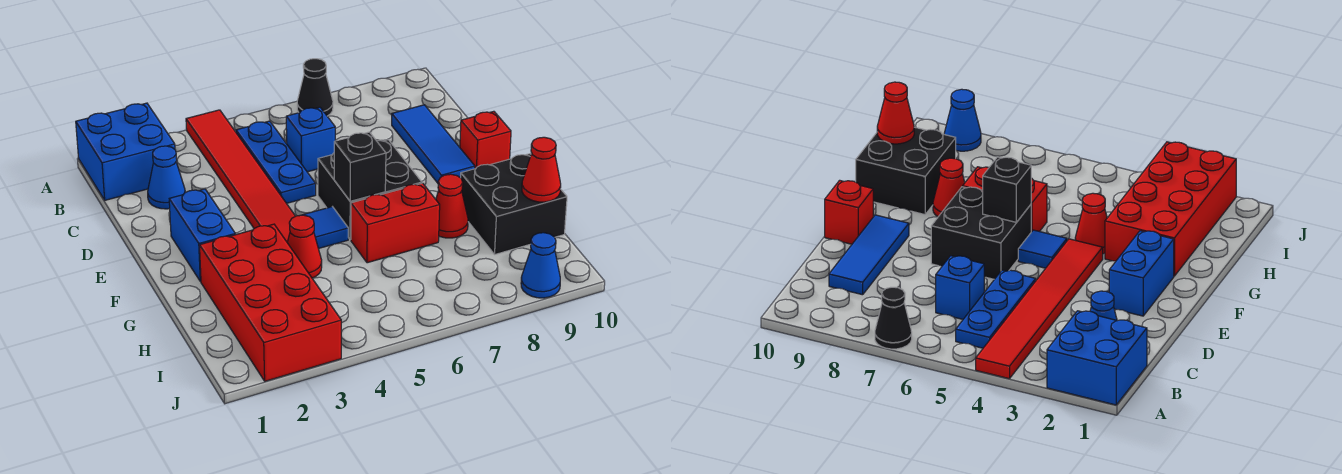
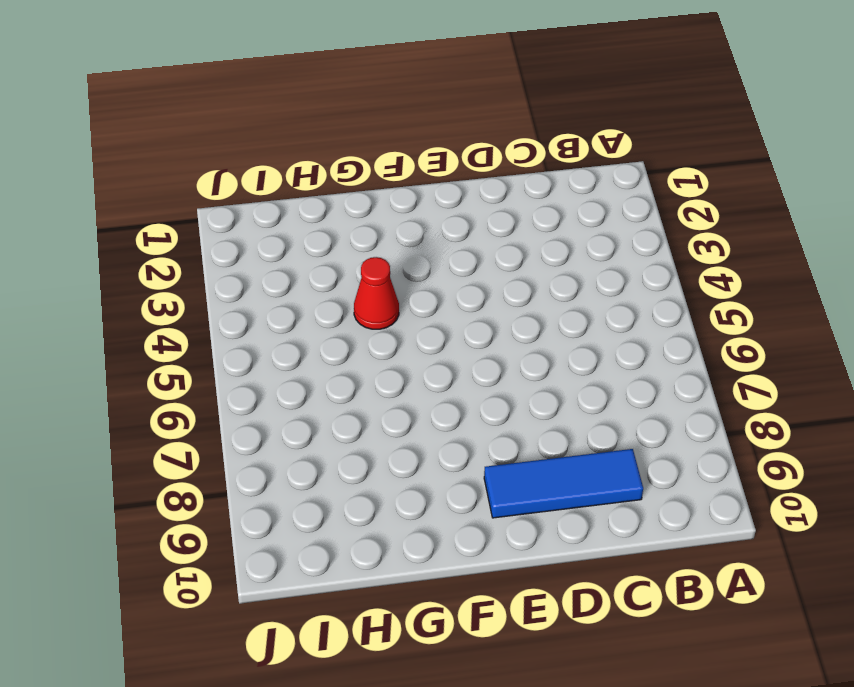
none -> blue brick A1:B2 level 1
none -> red tile A4:F4 level 1
none -> black cone A7 level 1

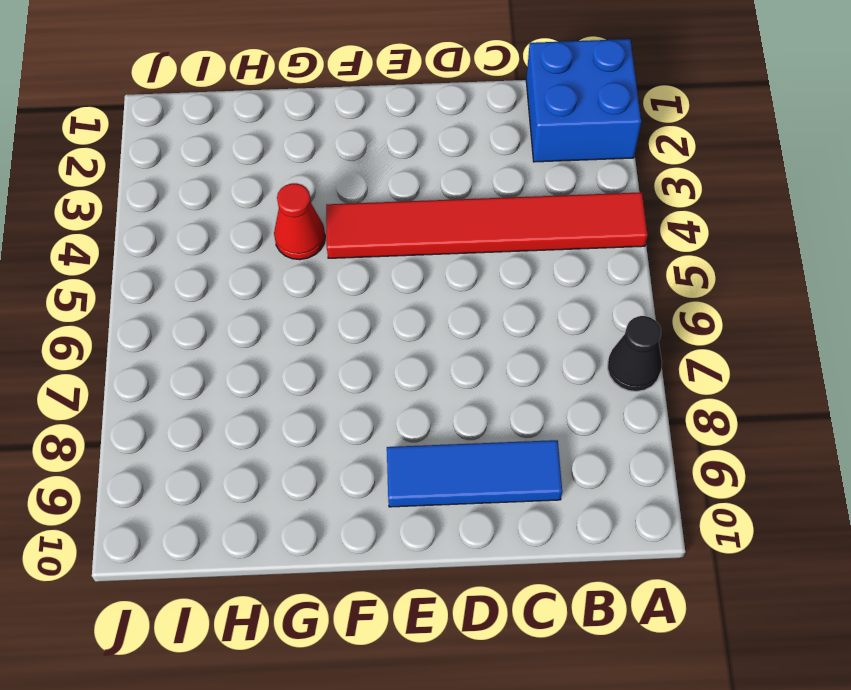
none -> blue plate B5:D5 level 1
none -> blue cone C2 level 1
none -> blue brick C6 level 1

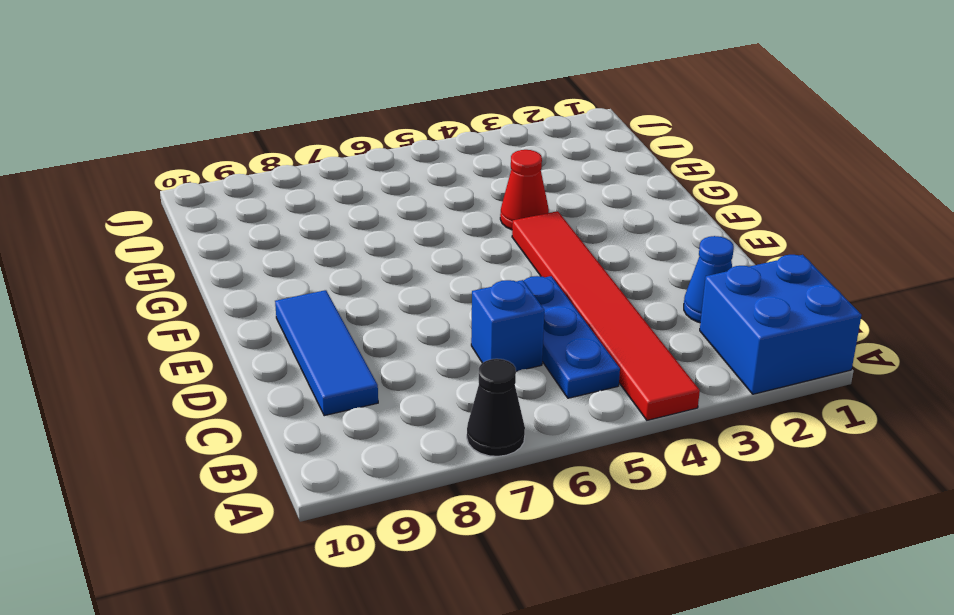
none -> blue brick E2:F2 level 1
none -> black brick E6:F7 level 1
none -> red brick E10 level 1

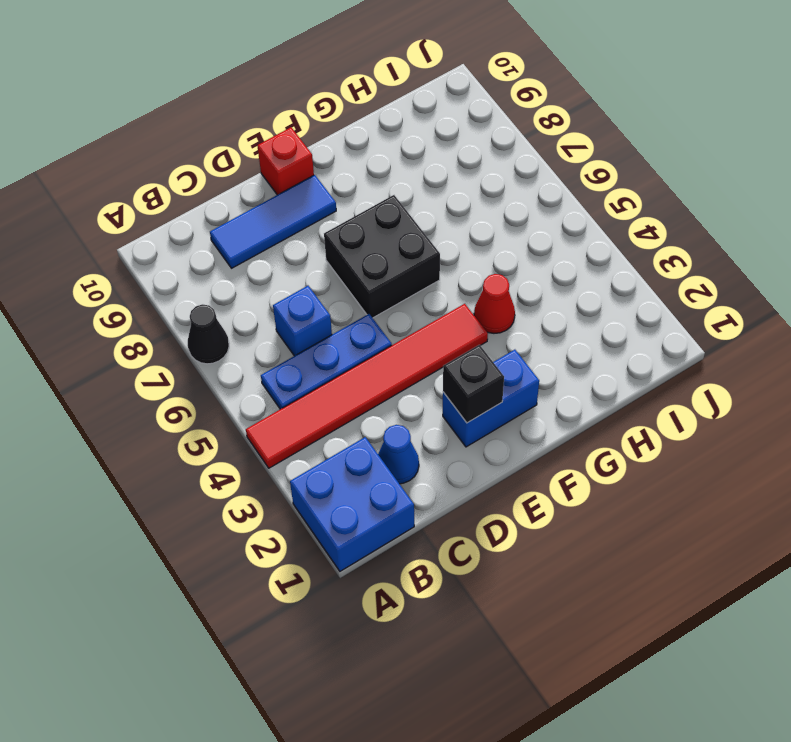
black brick E2 level 2 -> black brick F6 level 2
none -> blue tile F5 level 1
none -> red brick G2:J3 level 1
none -> red brick G6:G7 level 1

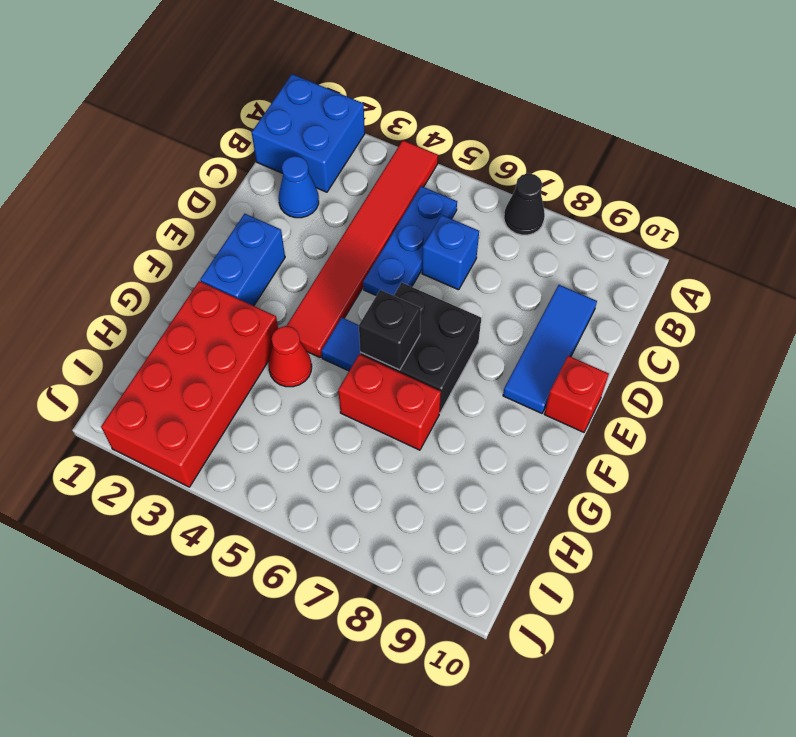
none -> red cone G8 level 1
none -> black brick G9:H10 level 1
none -> blue cone J9 level 1

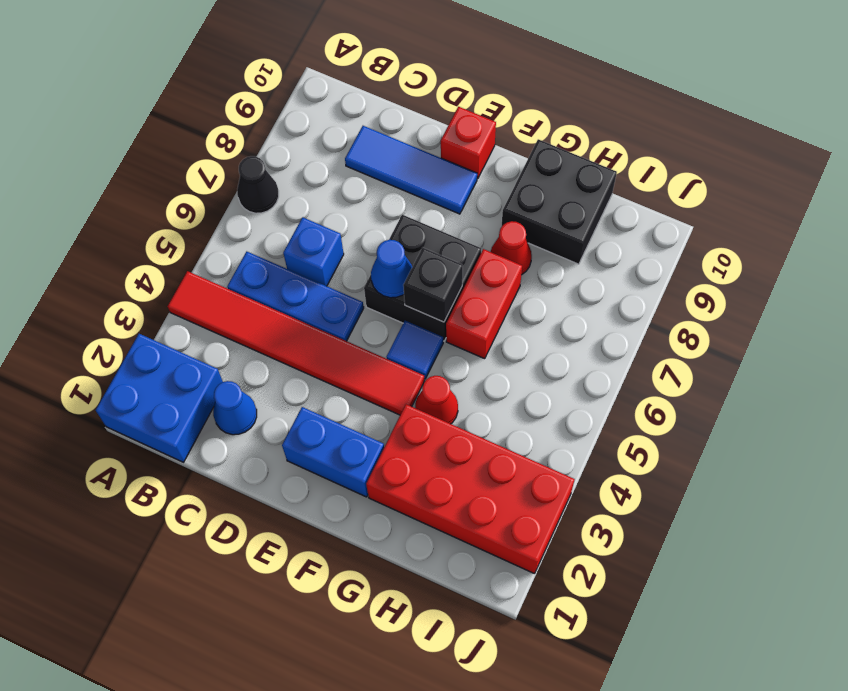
blue cone E6 level 2 -> blue cone J9 level 1
none -> red cone H10 level 2

